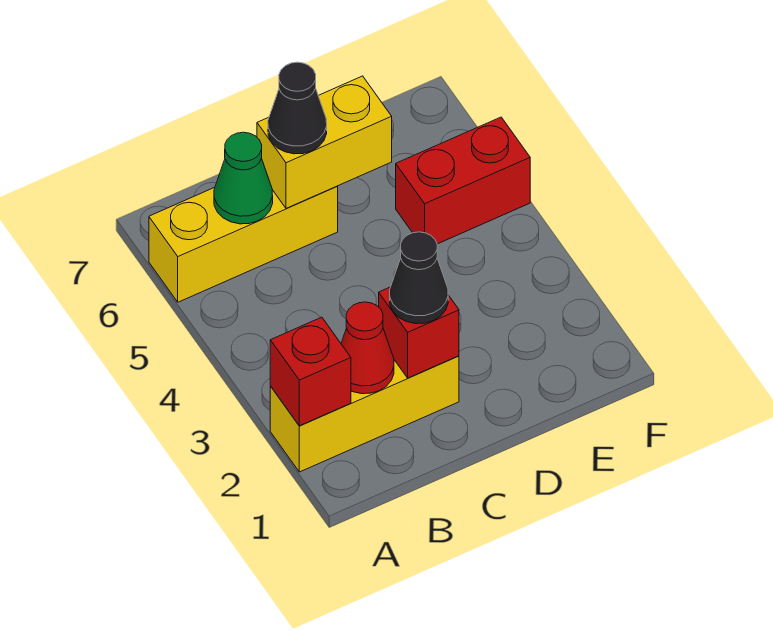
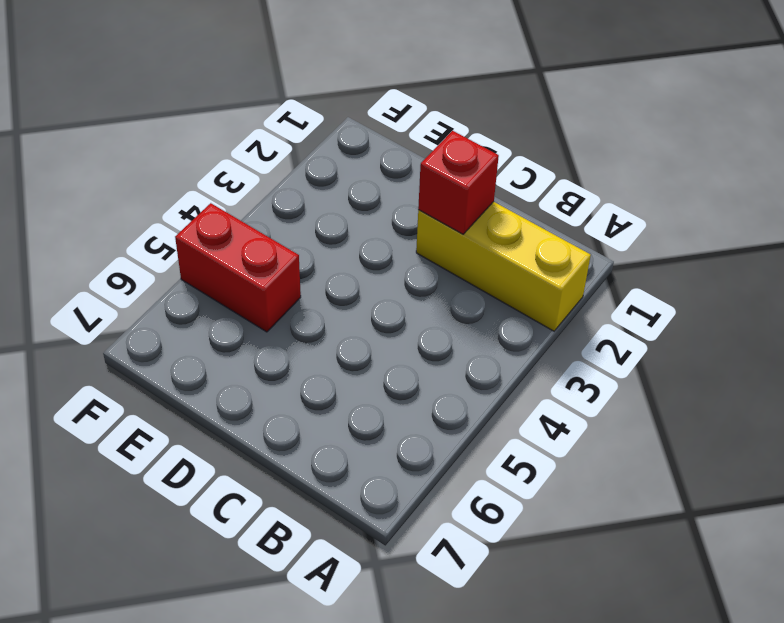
none -> yellow brick A6:C6 level 1
none -> red brick A2 level 2

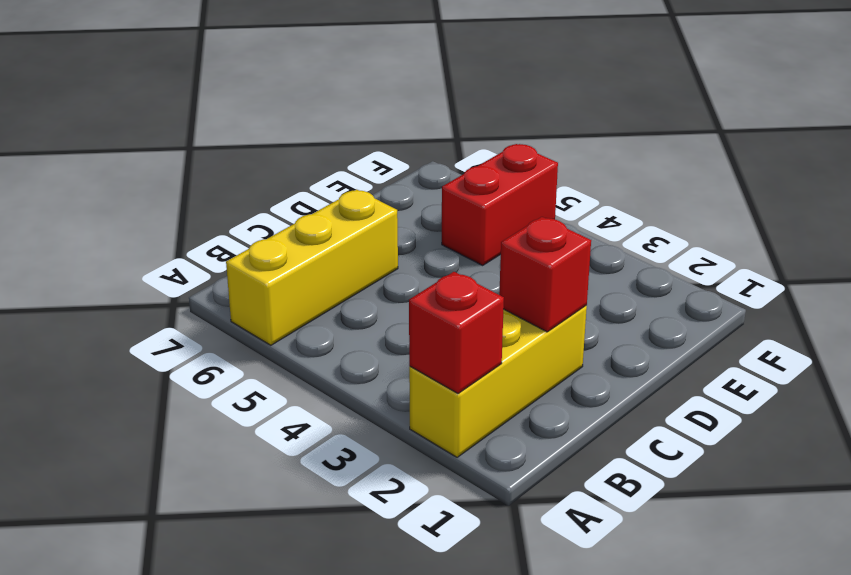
none -> red cone B2 level 2
none -> green cone B6 level 2

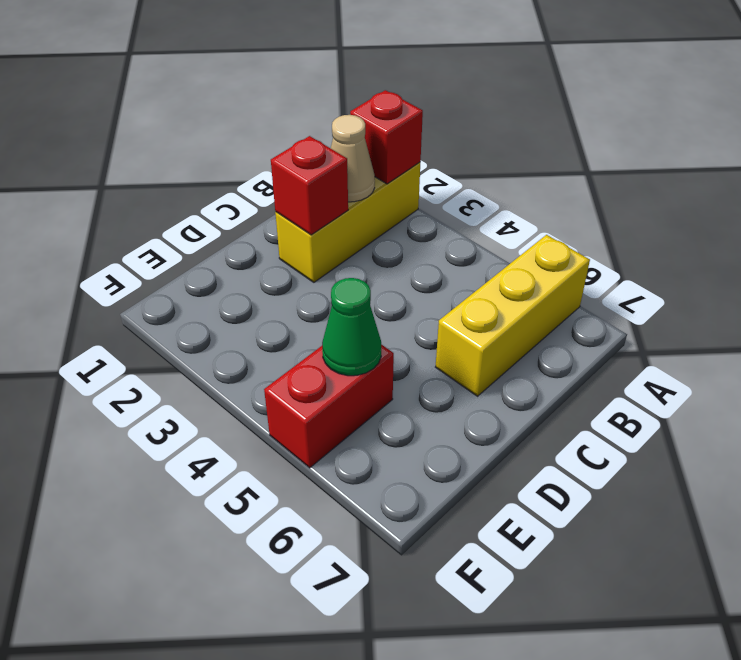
tan cone B2 level 2 -> red cone B2 level 2
green cone E5 level 2 -> green cone B6 level 2
none -> yellow brick C6:D6 level 2
none -> black cone C2 level 3

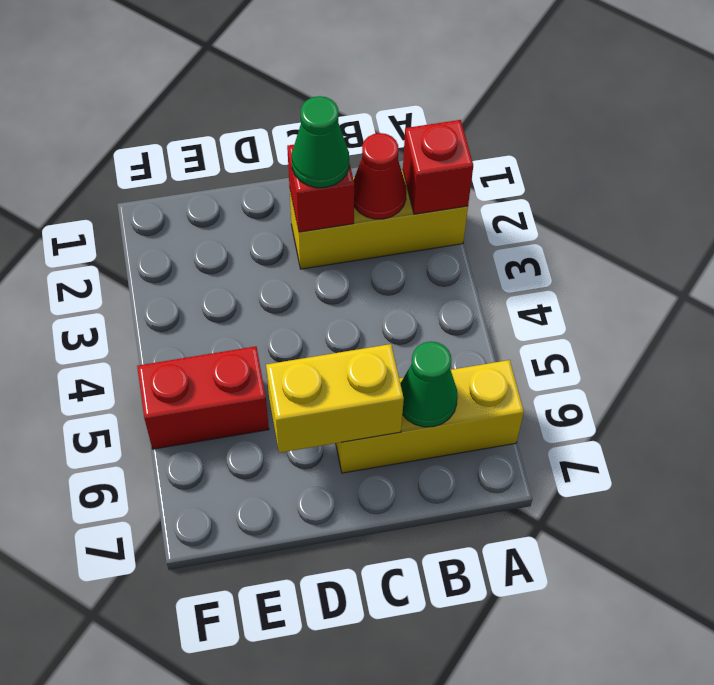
green cone C2 level 3 -> black cone C2 level 3
none -> black cone C6 level 3

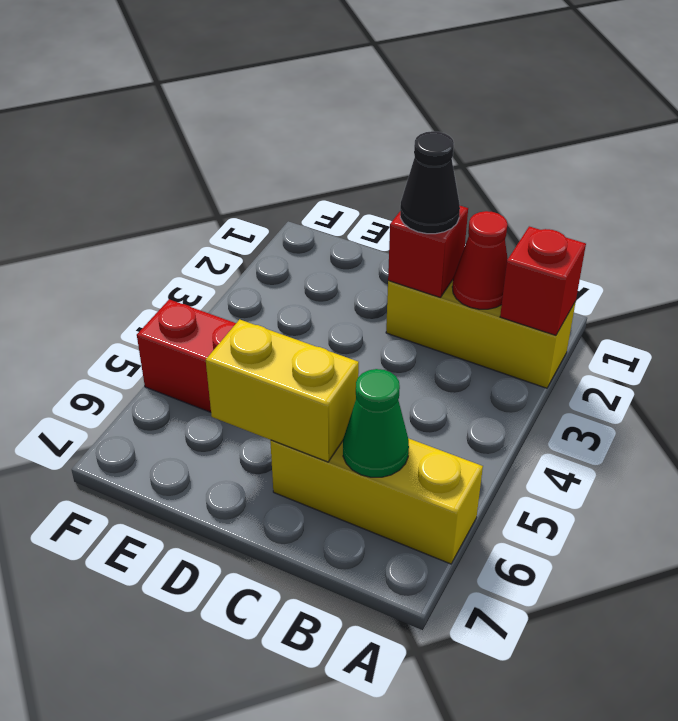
none -> black cone C6 level 3

